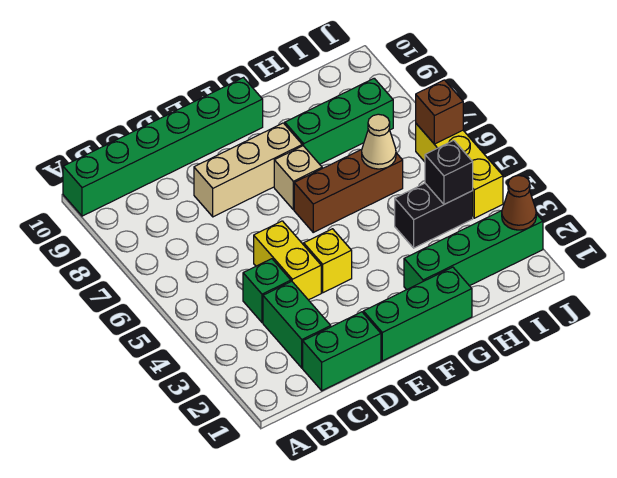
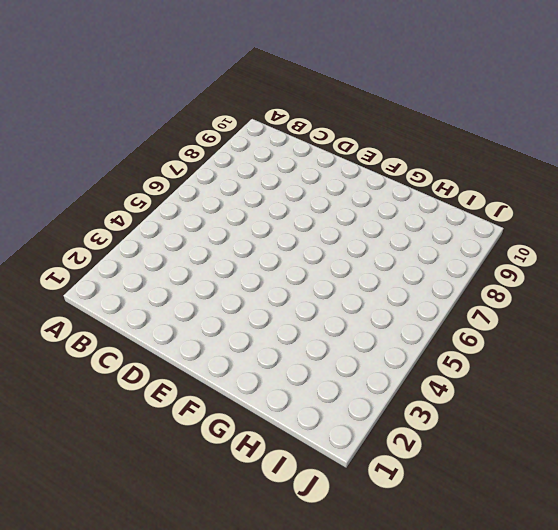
none -> green brick A10:F10 level 1
none -> green brick C1:D1 level 1
none -> green brick C2:C3 level 1

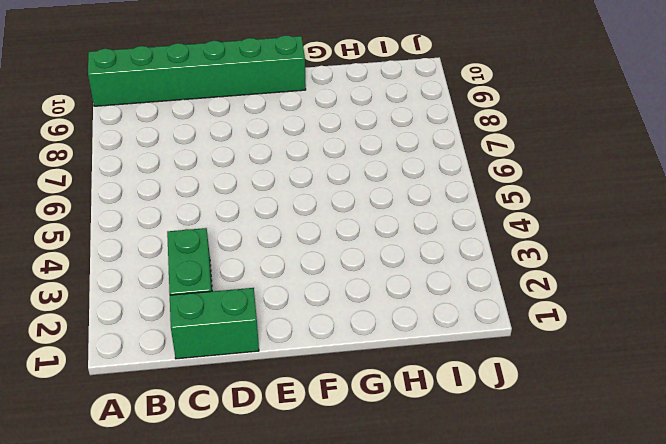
none -> green brick C4 level 1
none -> yellow brick D4:D5 level 1
none -> tan brick D8:F8 level 1

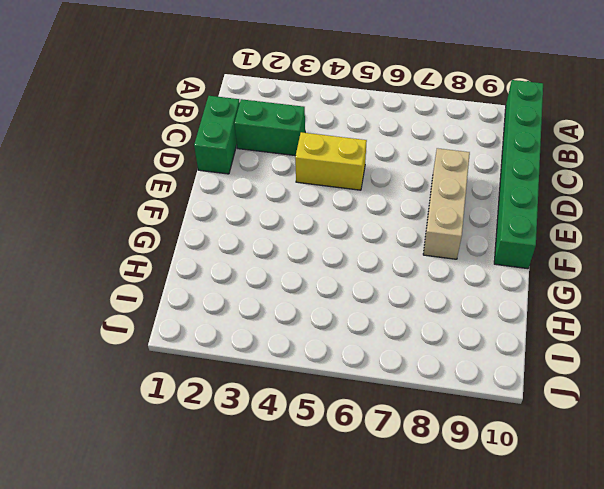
none -> green brick C4 level 1
none -> green brick E1:G1 level 1
none -> yellow brick E4 level 1

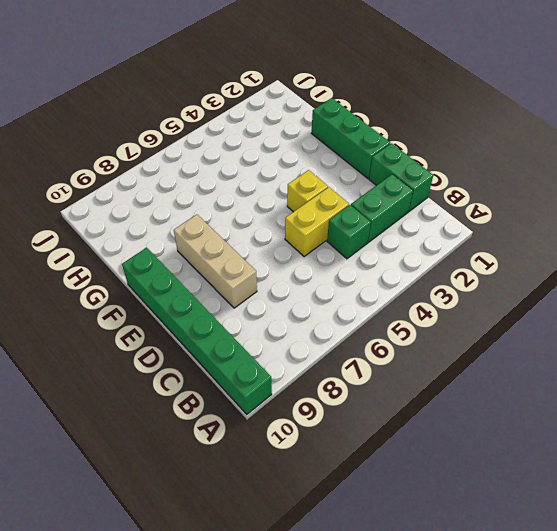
none -> brown brick F6:H6 level 1
none -> tan brick F7 level 1
none -> green brick G2:J2 level 1

